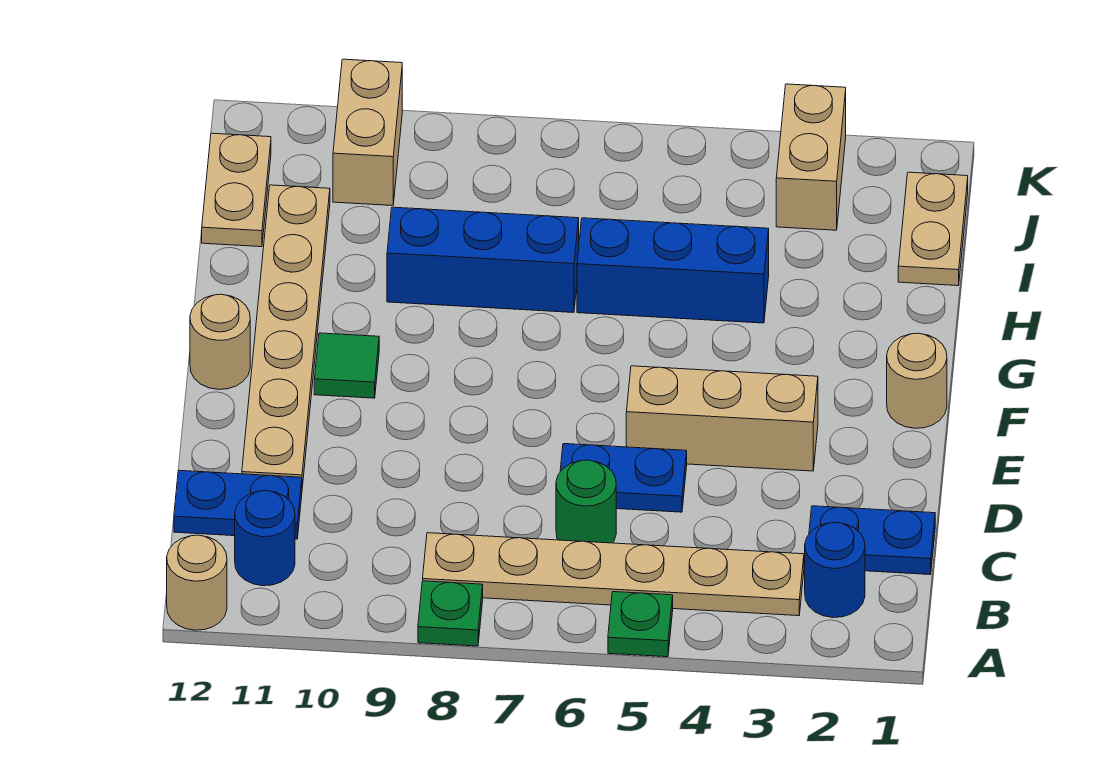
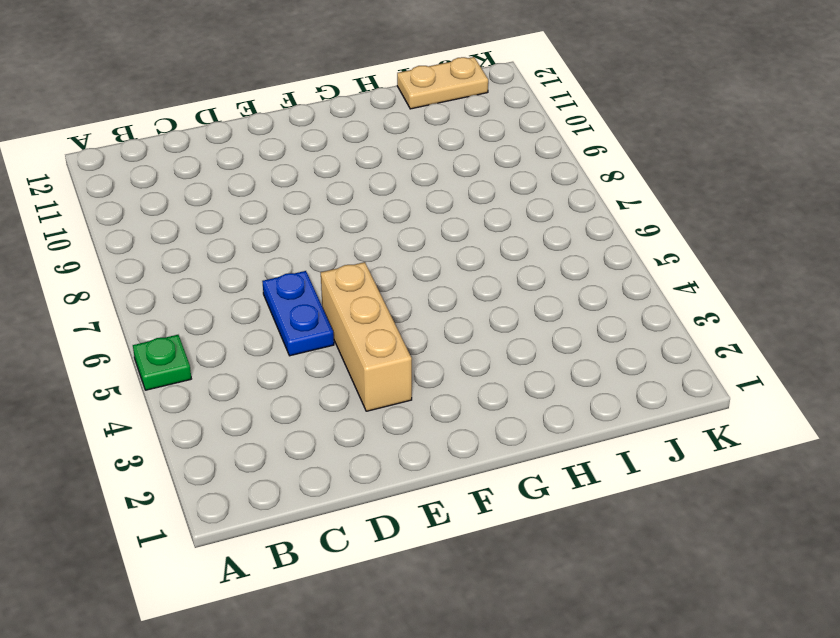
none -> green plate A8 level 1
none -> tan round brick A12 level 1
none -> blue round brick B2 level 1

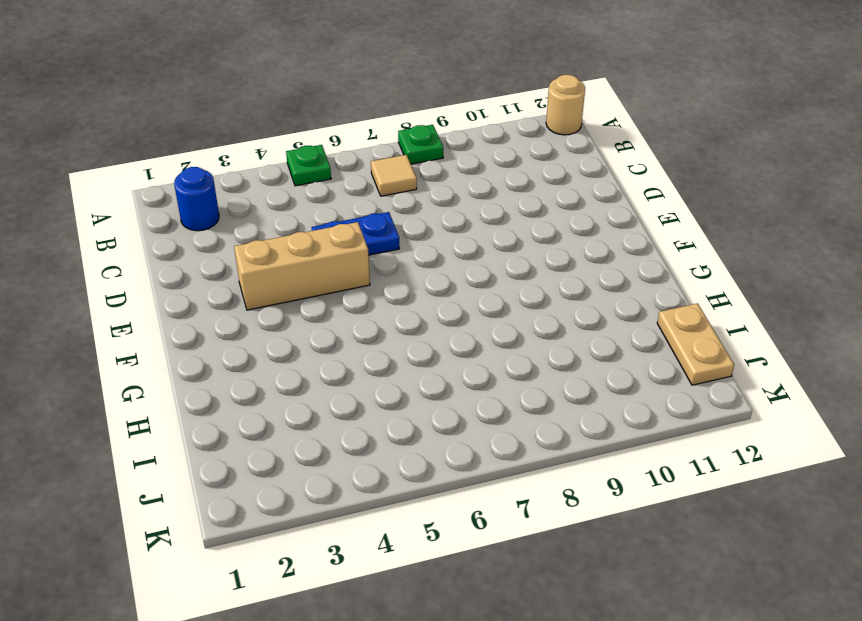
tan tile B7 level 1 -> tan plate B3:B8 level 1
none -> blue round brick B11 level 1
none -> blue plate C1:C2 level 1
none -> green round brick C6 level 1

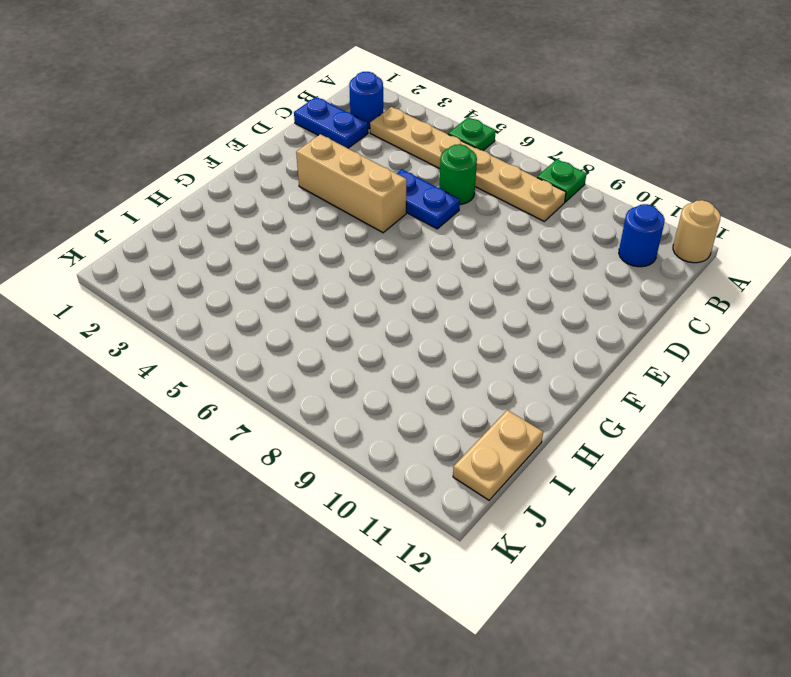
none -> blue plate C11:C12 level 1
none -> tan plate D11:I11 level 1
none -> tan round brick F1 level 1

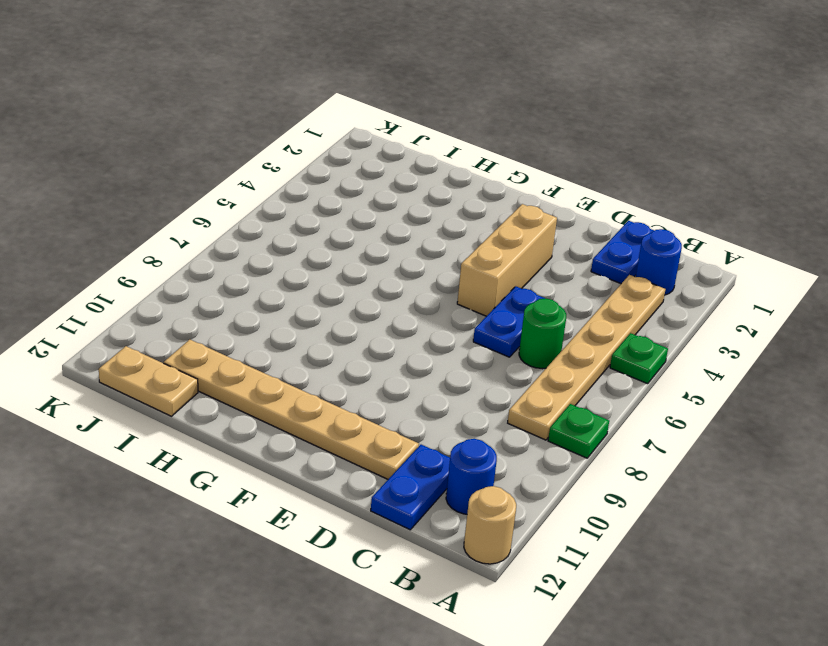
none -> tan round brick F1 level 1
none -> green tile F10 level 1
none -> tan round brick F12 level 1

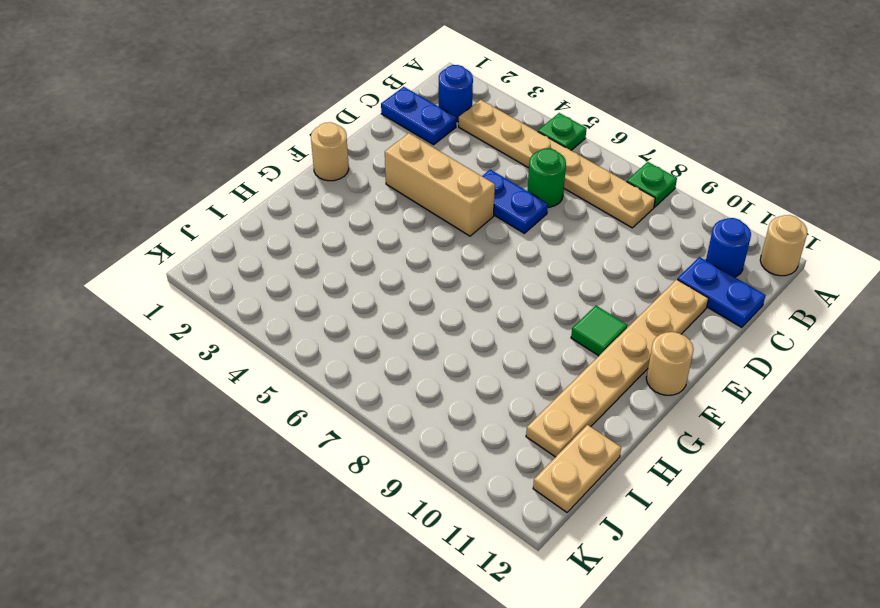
none -> blue brick H4:H6 level 1
none -> blue brick H7:H9 level 1
none -> tan plate I1:J1 level 1

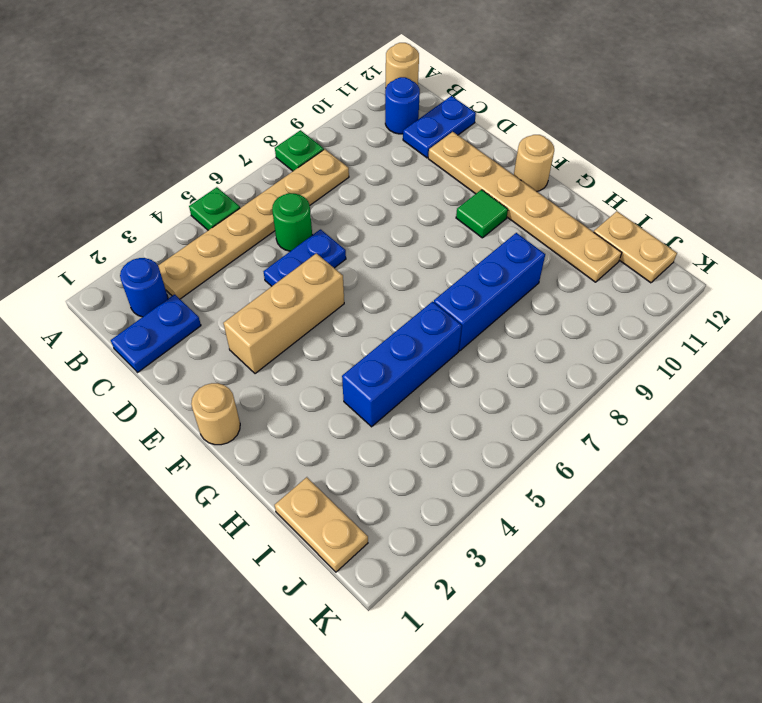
none -> tan brick J3:K3 level 1
none -> tan brick J10:K10 level 1

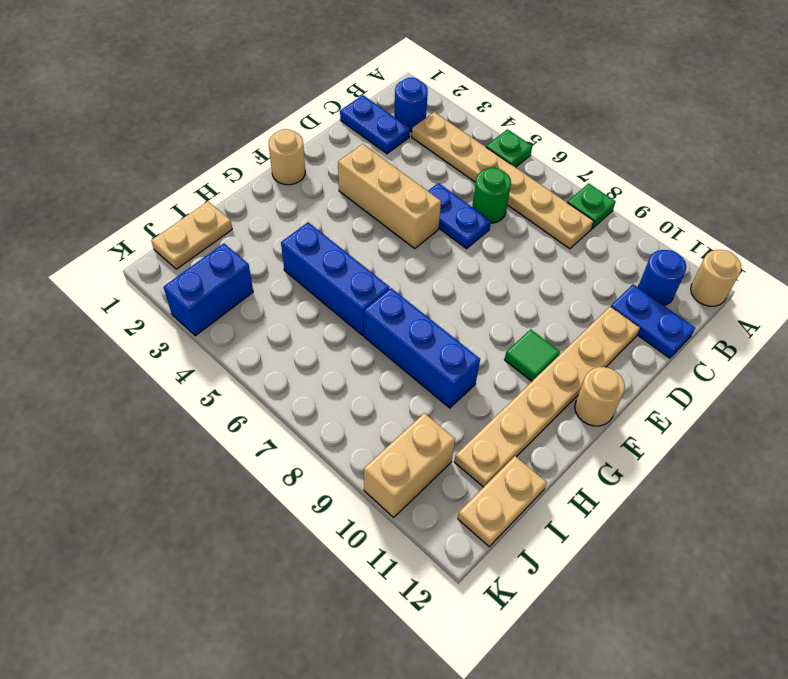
blue brick J3:K3 level 1 -> tan brick J3:K3 level 1

